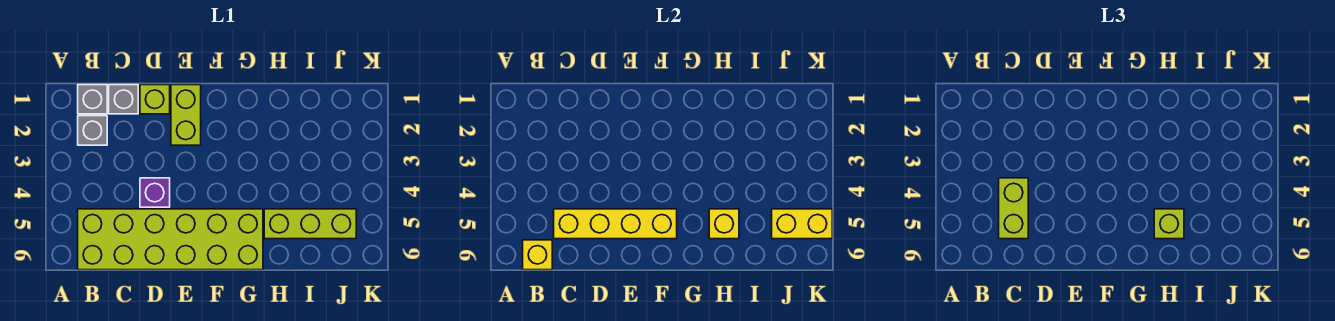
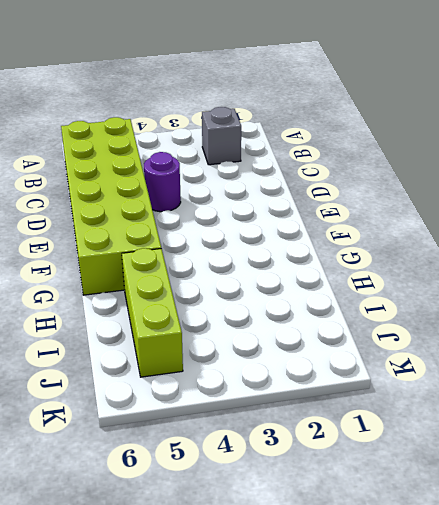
purple round brick D4 level 1 -> purple brick D4 level 1
none -> grey brick B1 level 1
none -> grey brick C1 level 1
none -> lime brick D1 level 1

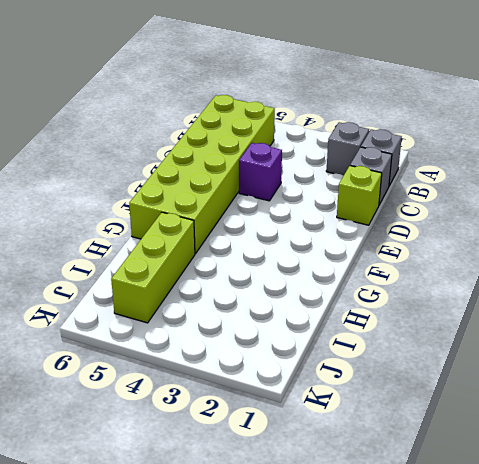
none -> lime brick E1:E2 level 1
none -> yellow brick B6 level 2
none -> yellow brick C5:F5 level 2

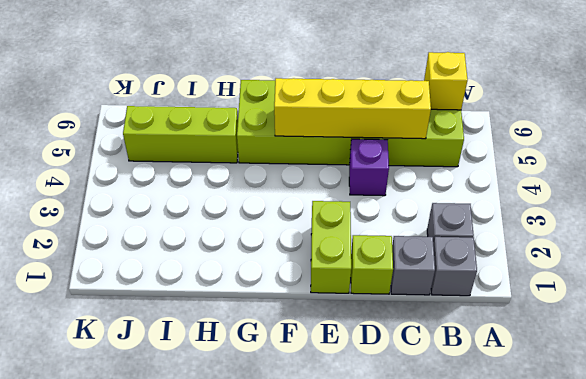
none -> yellow brick H5 level 2
none -> yellow brick J5:K5 level 2
none -> lime brick C4:C5 level 3

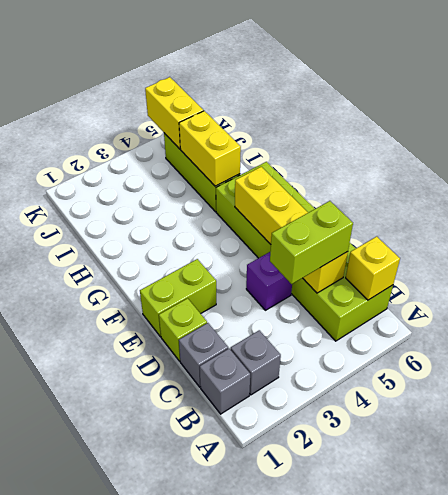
yellow brick H5:I5 level 2 -> yellow brick H5 level 2
none -> lime brick H5 level 3

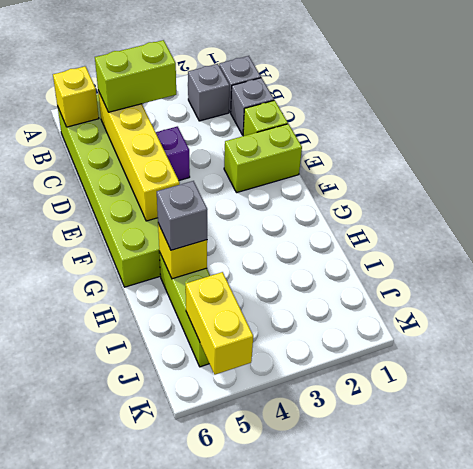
grey brick H5 level 3 -> lime brick H5 level 3

